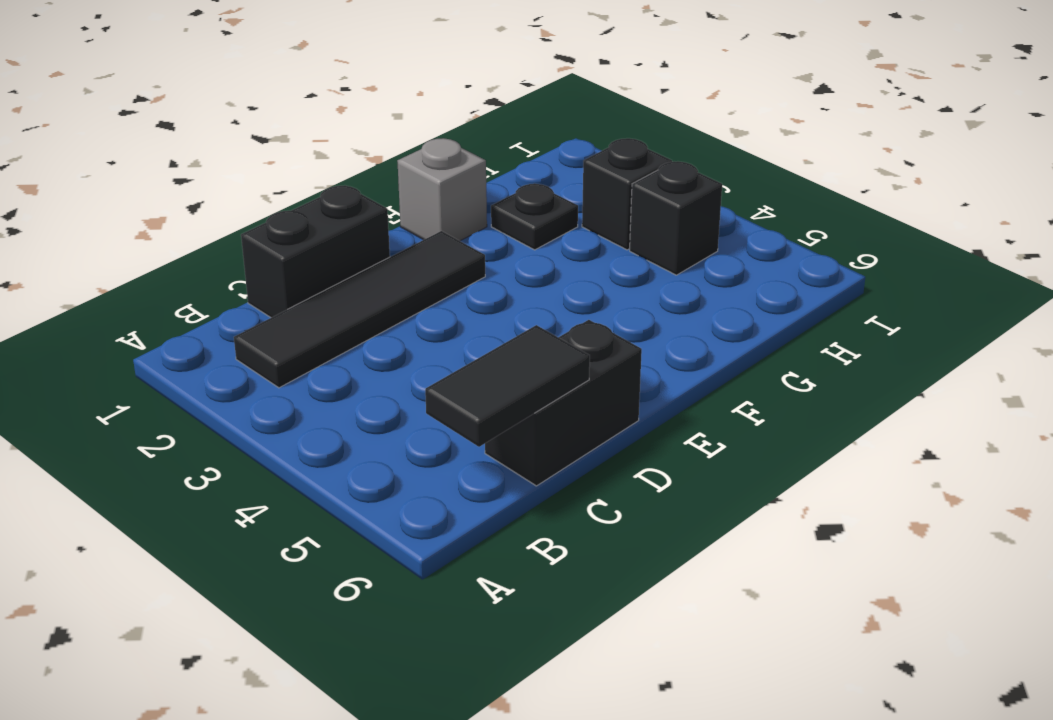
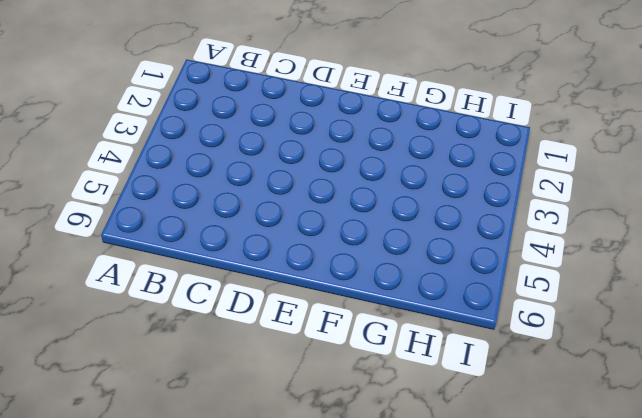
none -> black tile B2:E2 level 1
none -> black brick C1:D1 level 1

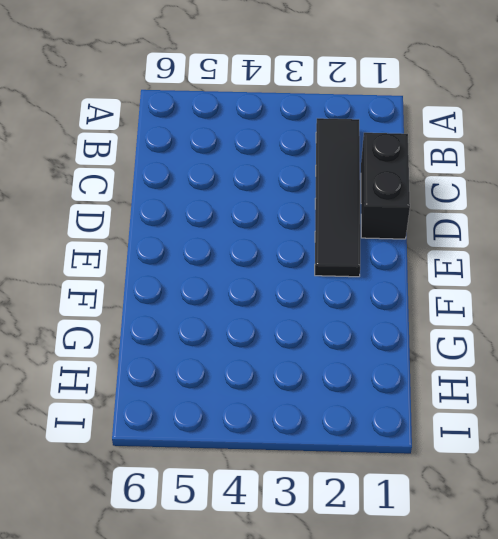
none -> black brick C6:D6 level 1
none -> grey brick F1 level 1

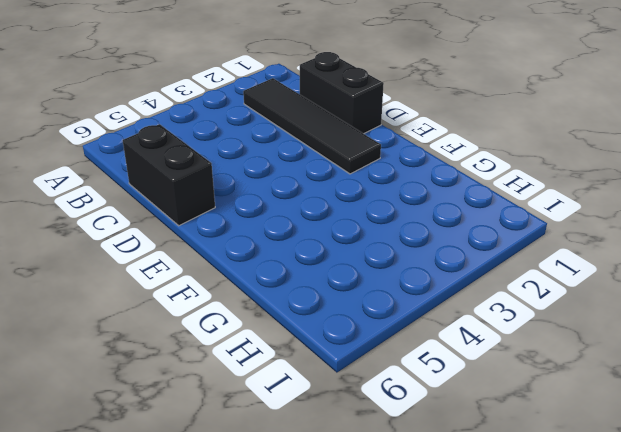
none -> grey brick F1 level 1
none -> black plate G2 level 1

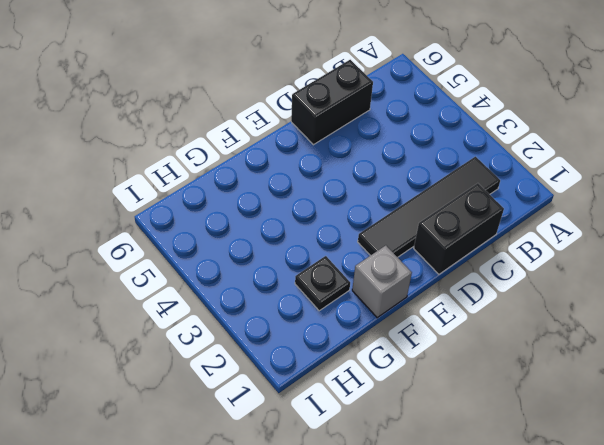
none -> black brick H3 level 1
none -> black brick H4 level 1

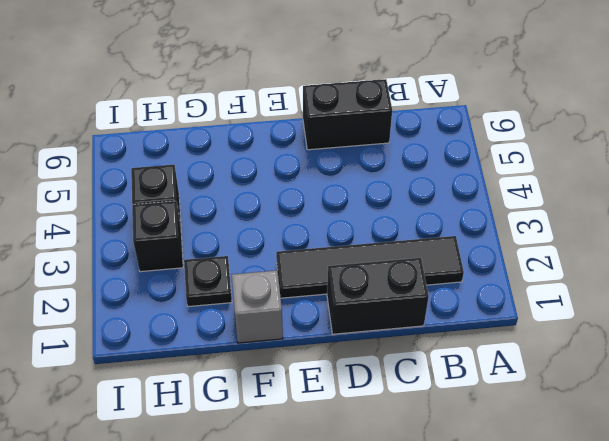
none -> black tile B6:C6 level 2

